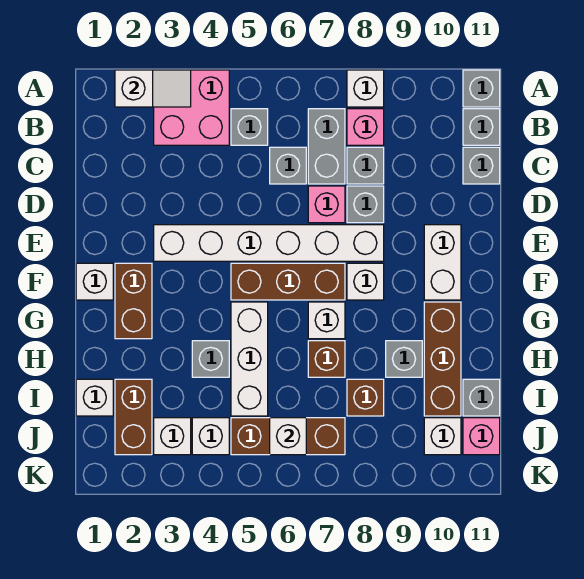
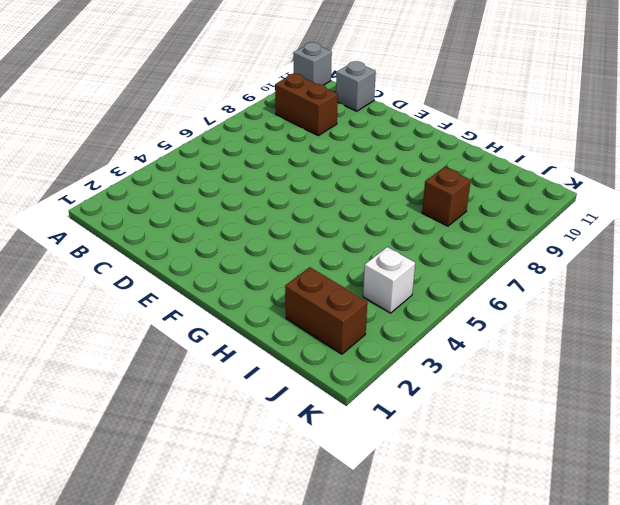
brown brick B9:C9 level 1 -> brown brick F2:G2 level 1
none -> pink brick A3:B4 level 1
none -> white brick A8 level 1
none -> grey brick B5 level 1
none -> grey brick B7:C7 level 1

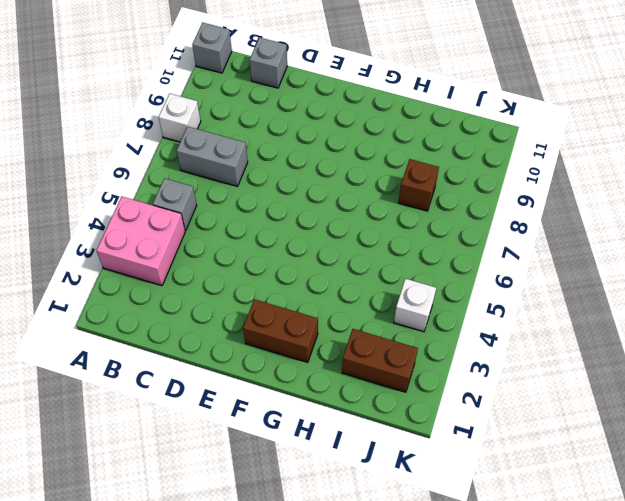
none -> pink brick B8 level 1
none -> grey brick B11 level 1
none -> grey brick C6 level 1
none -> grey brick C8 level 1

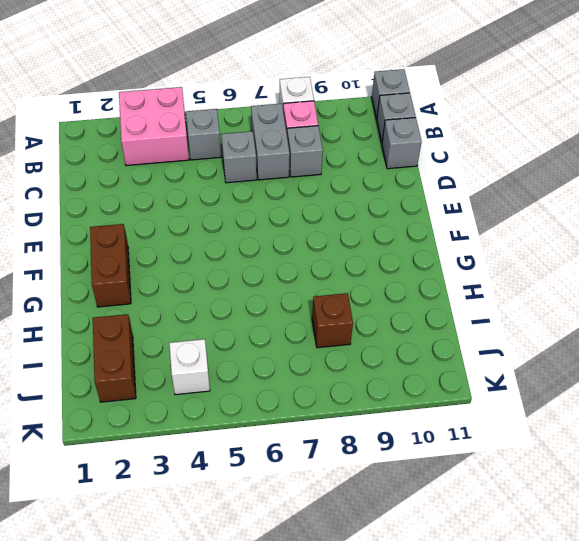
none -> pink brick D7 level 1
none -> grey brick D8 level 1
none -> white brick E3:E8 level 1
none -> white brick E10:F10 level 1

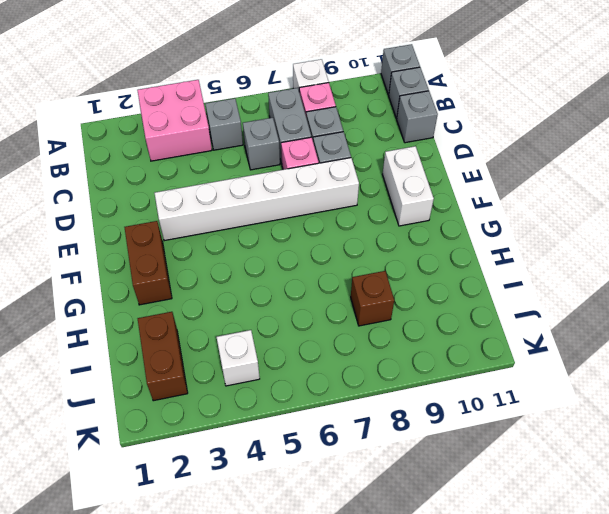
none -> white brick F1 level 1
none -> brown brick F5:F7 level 1
none -> white brick F8 level 1
none -> white brick G5:I5 level 1

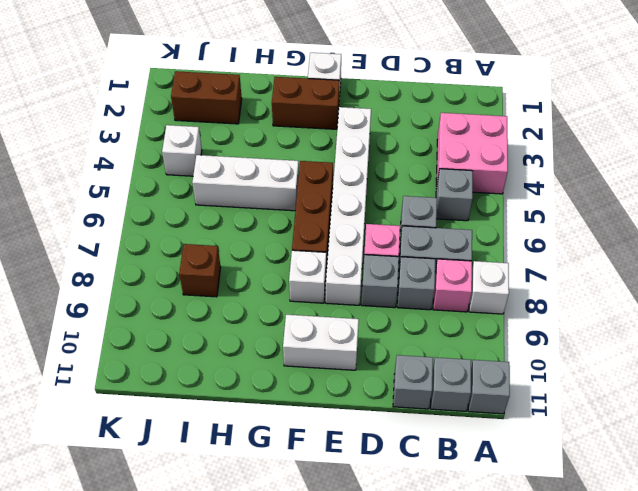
none -> white brick G7 level 1
none -> brown brick G10:I10 level 1
none -> grey brick H4 level 1
none -> brown brick H7 level 1

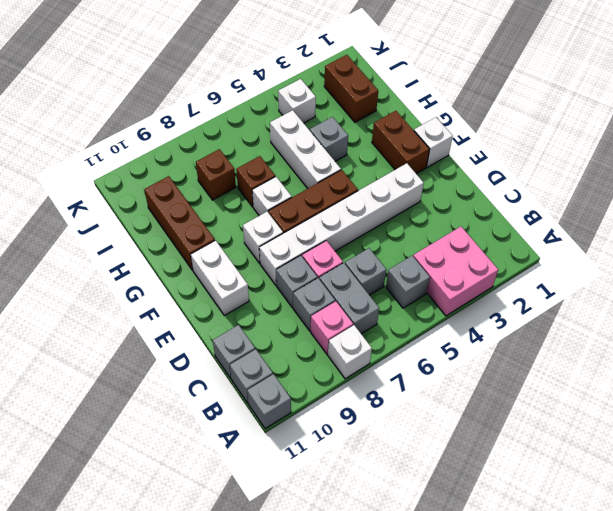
none -> grey brick H9 level 1
none -> white brick I1 level 1
none -> grey brick I11 level 1
none -> white brick J3 level 1

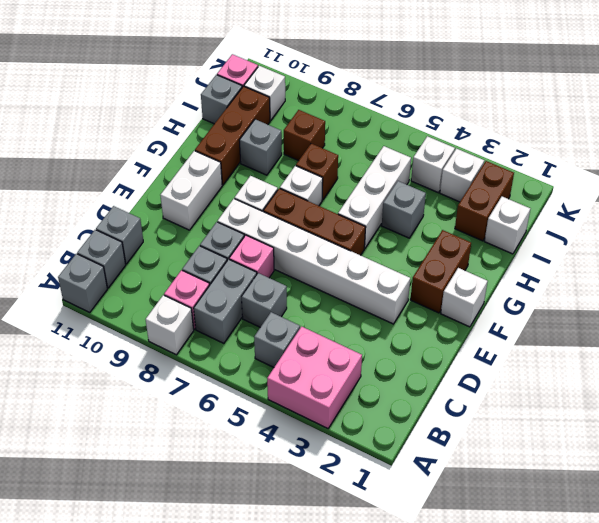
none -> brown brick J5:J7 level 1
none -> white slope A2:A3 level 2 top 2
none -> white brick J6 level 2

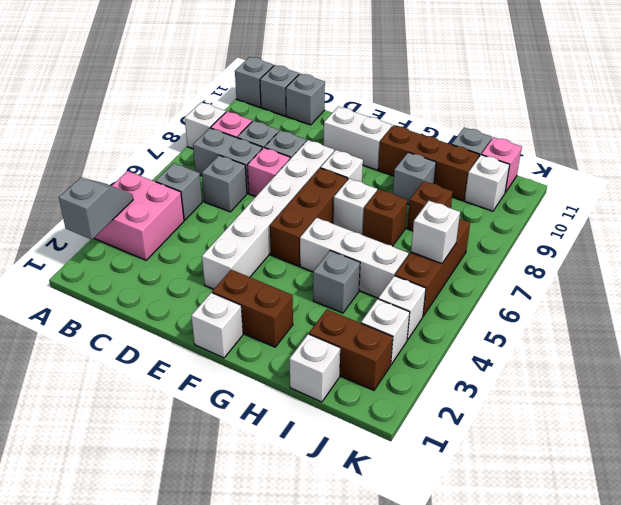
grey slope A2:A3 level 2 top 2 -> white slope A2:A3 level 2 top 2

